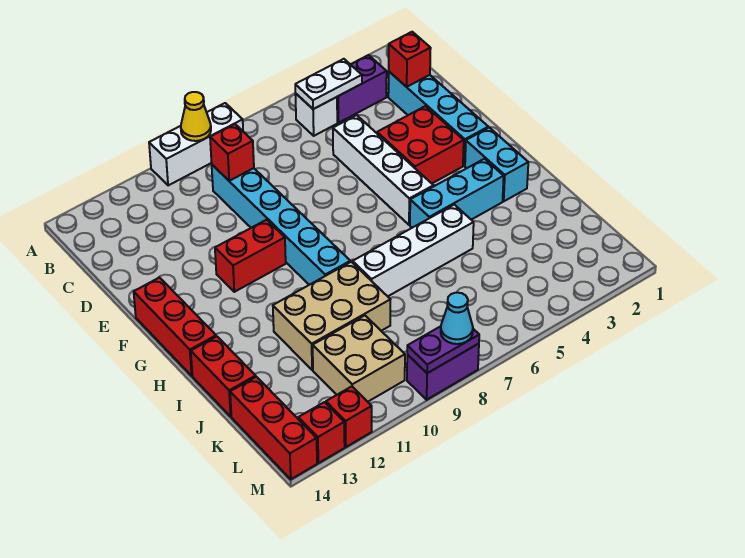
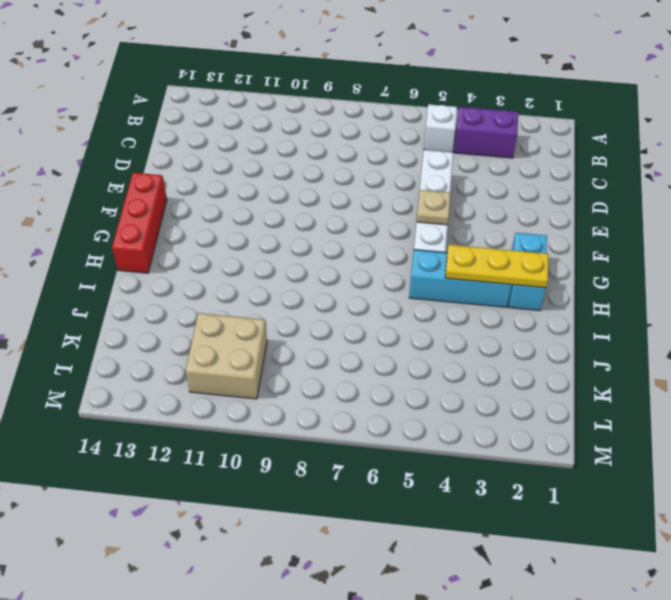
tan plate F5 level 2 -> none
yellow plate H2:H4 level 2 -> none
none -> white brick A8:A10 level 1
none -> cyan brick C2:F2 level 1
none -> cyan brick C9:H9 level 1

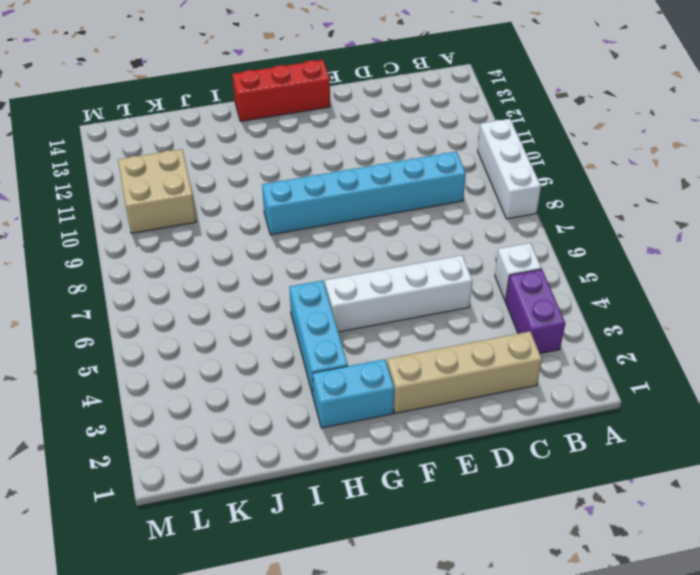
tan brick C2:F2 level 1 -> cyan brick C2:F2 level 1
none -> red brick E3:F4 level 1
none -> red brick F10:F11 level 1
none -> white brick I5:I8 level 1

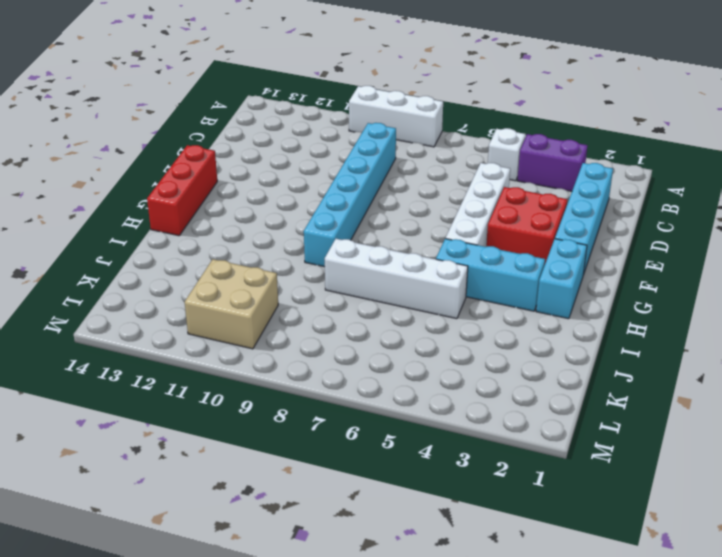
none -> red brick F10:F11 level 1
none -> tan brick I9:J11 level 1
none -> red brick I14:J14 level 1

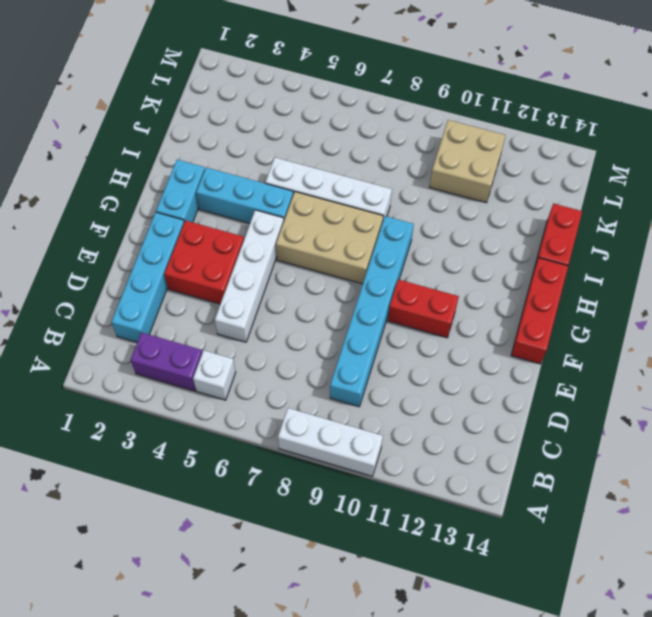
tan brick G6:H8 level 1 -> tan brick I9:J11 level 1
none -> red brick K14:M14 level 1
none -> purple brick M8:M9 level 1
none -> red brick M12 level 1

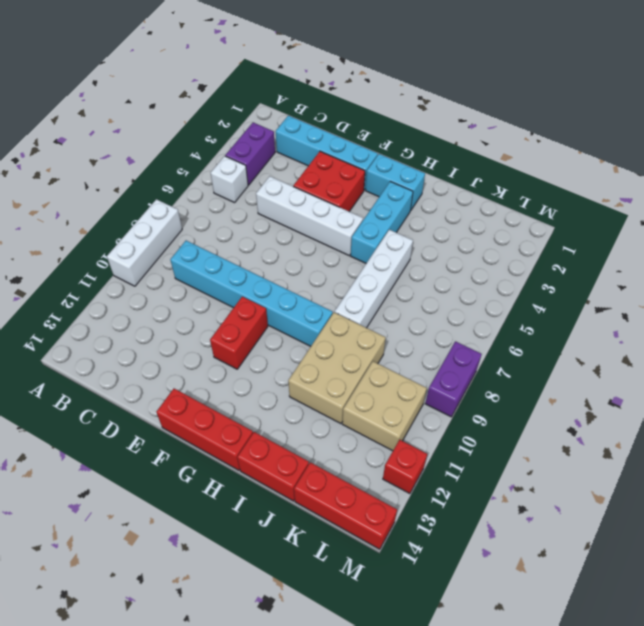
none -> red brick M13 level 1
none -> yellow cone A9 level 2
none -> white plate B4:B5 level 2

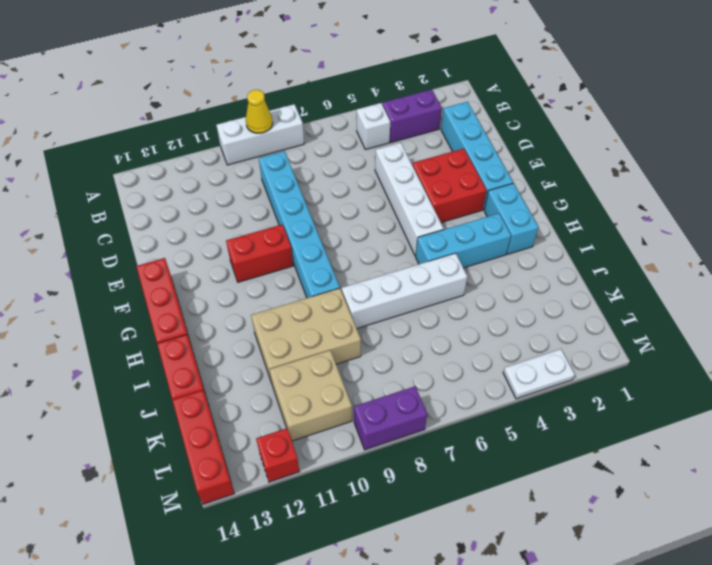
white plate M3:M4 level 1 -> white plate B4:B5 level 2
none -> red brick M13 level 1
none -> red brick C2 level 2
none -> red brick C9 level 2

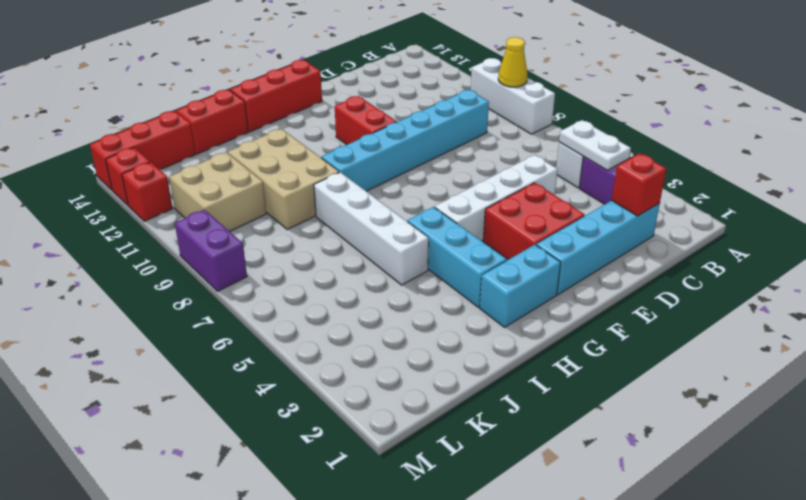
none -> red brick C9 level 2
none -> purple plate M8:M9 level 2
none -> cyan cone M8 level 3

